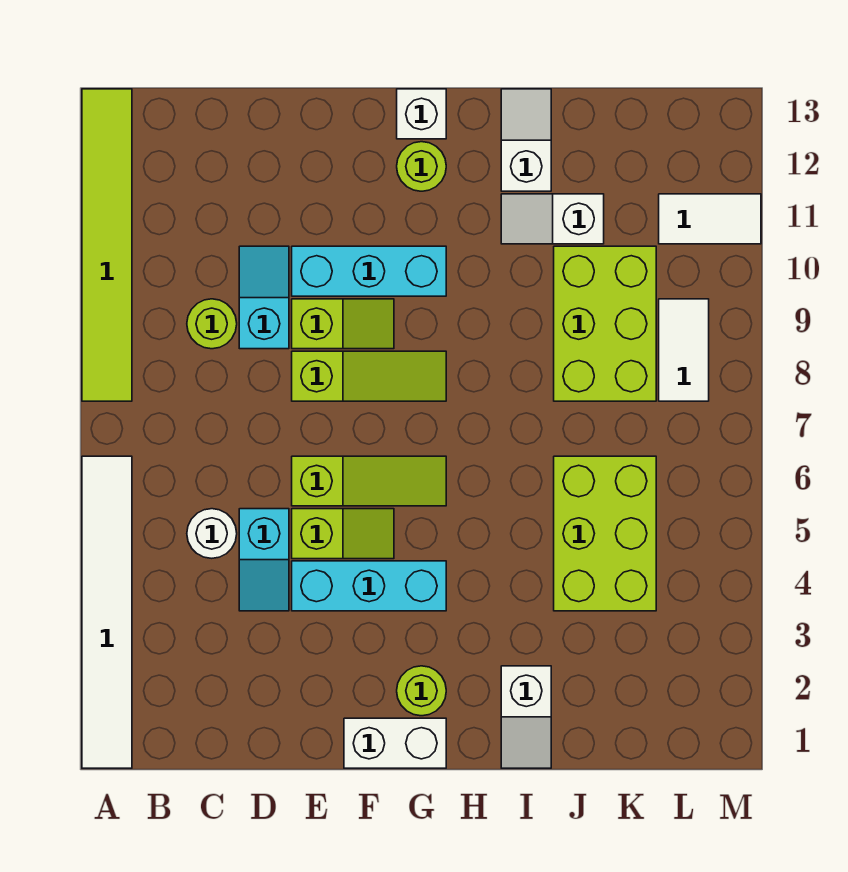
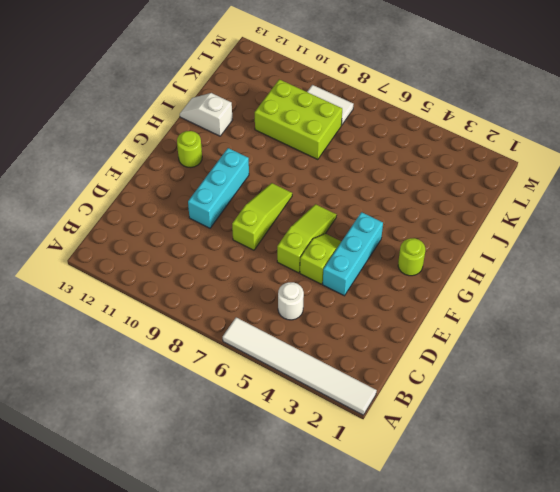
none -> lime tile A8:A13 level 1
none -> lime round brick C9 level 1
none -> cyan slope D4:D5 level 1 top 5

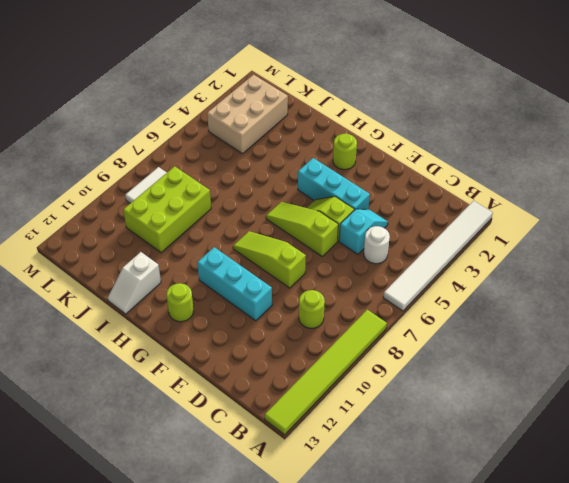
tan brick K2:L4 level 1 -> lime brick J4:K6 level 1
none -> cyan slope D9:D10 level 1 top 9
none -> lime slope E9:F9 level 1 top E
none -> white brick F1:G1 level 1

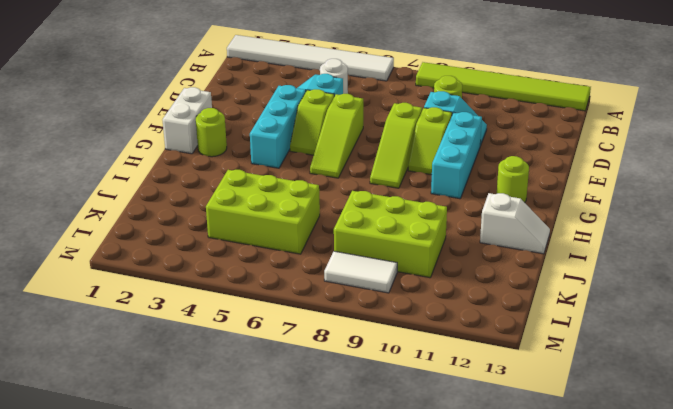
none -> white brick G13 level 1
none -> white slope I1:I2 level 1 top 2
none -> white slope I11:J11 level 1 top J

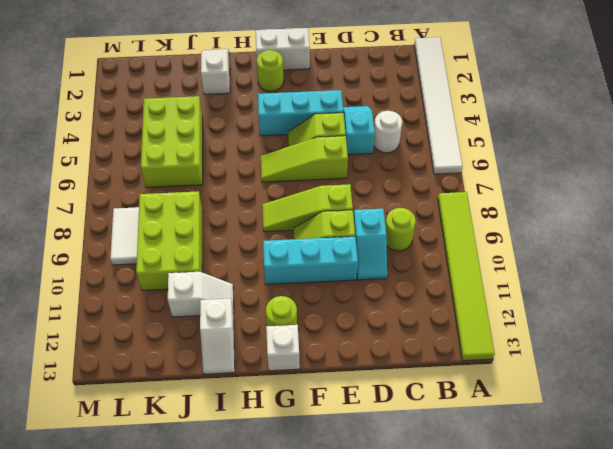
none -> white tile L11:M11 level 1

